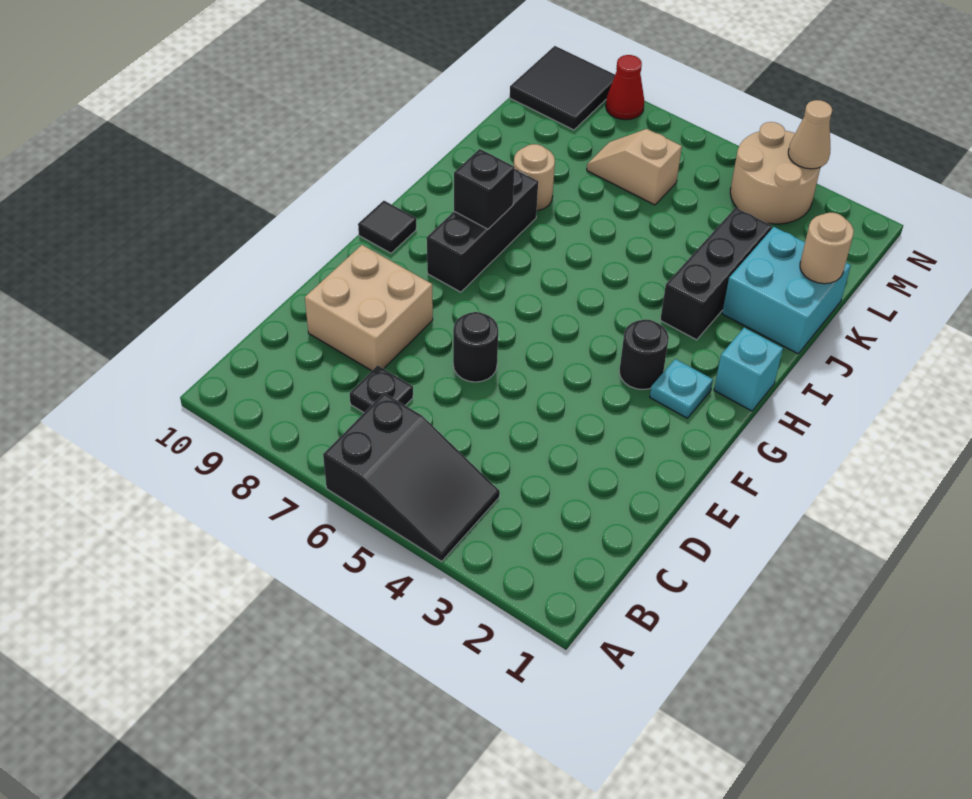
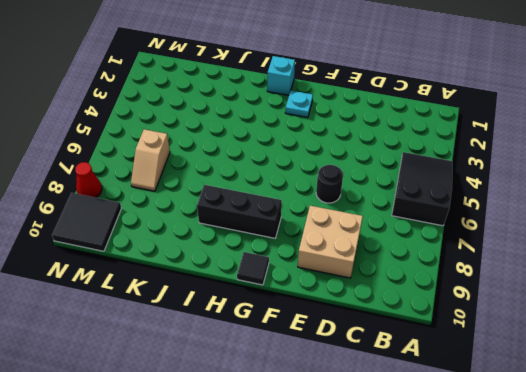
none -> black plate C7 level 1
none -> black round brick G3 level 1
none -> black brick I3:K3 level 1

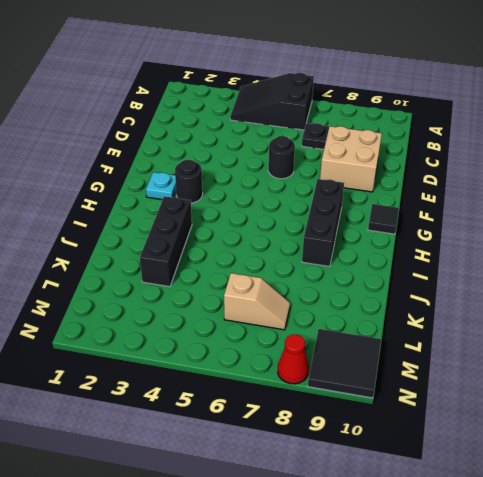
none -> cyan brick H1 level 1
none -> cyan brick J1:K2 level 1
none -> tan round brick J8 level 1

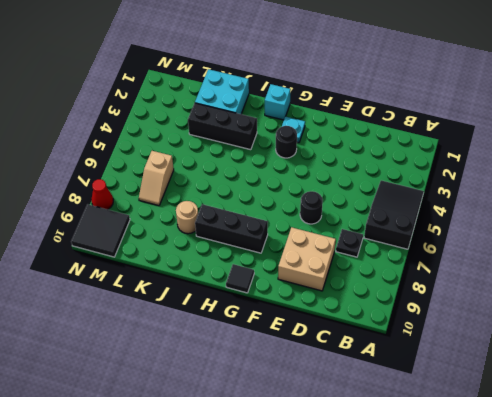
none -> tan round brick M3:N4 level 1
none -> black brick H8 level 2
none -> tan round brick K1 level 2

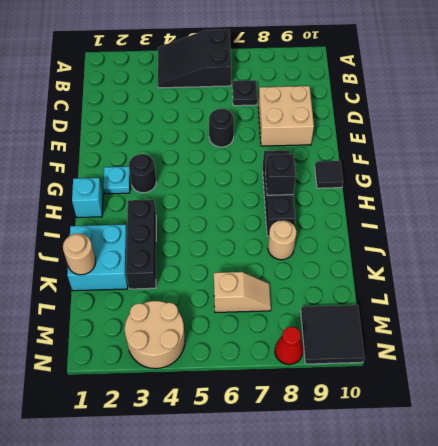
none -> tan cone N3 level 2

